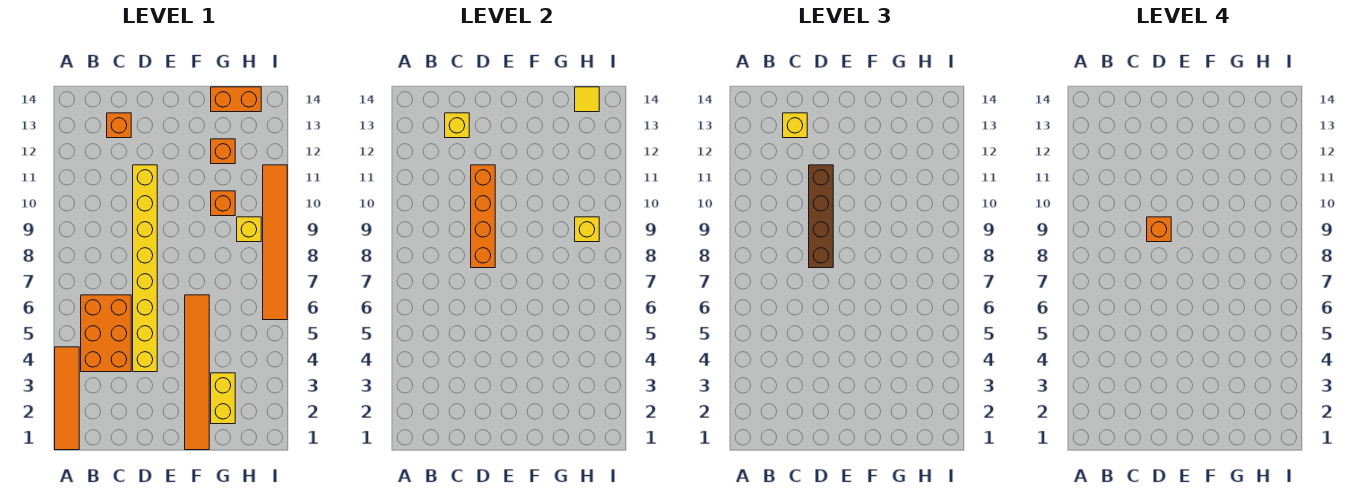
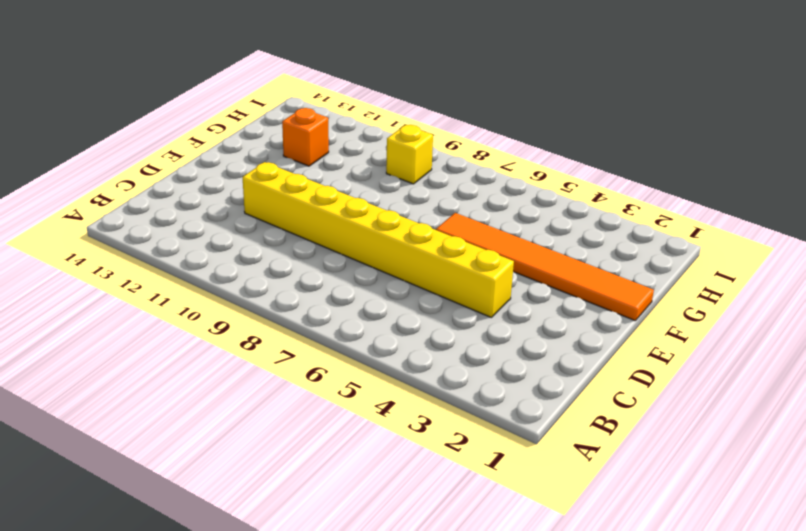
none -> orange tile A1:A4 level 1
none -> orange brick B4:C6 level 1
none -> orange brick C13 level 1

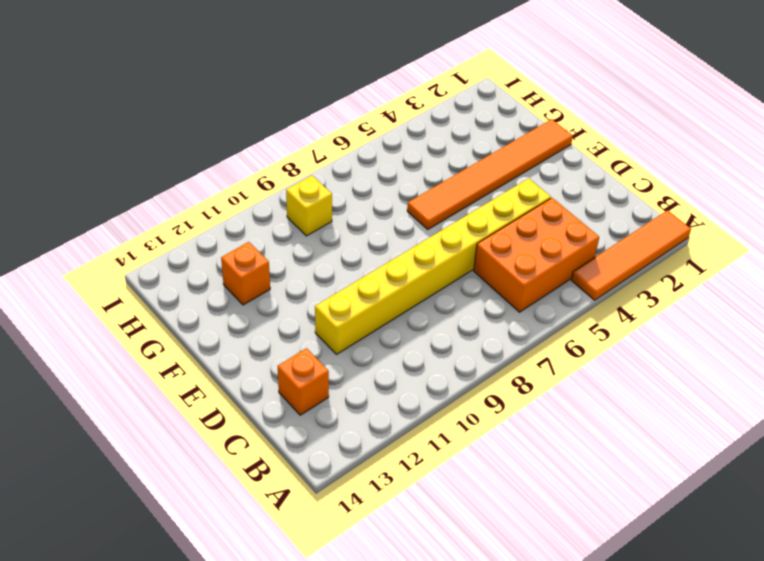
none -> yellow brick G2:G3 level 1
none -> orange brick G10 level 1
none -> orange brick G14:H14 level 1

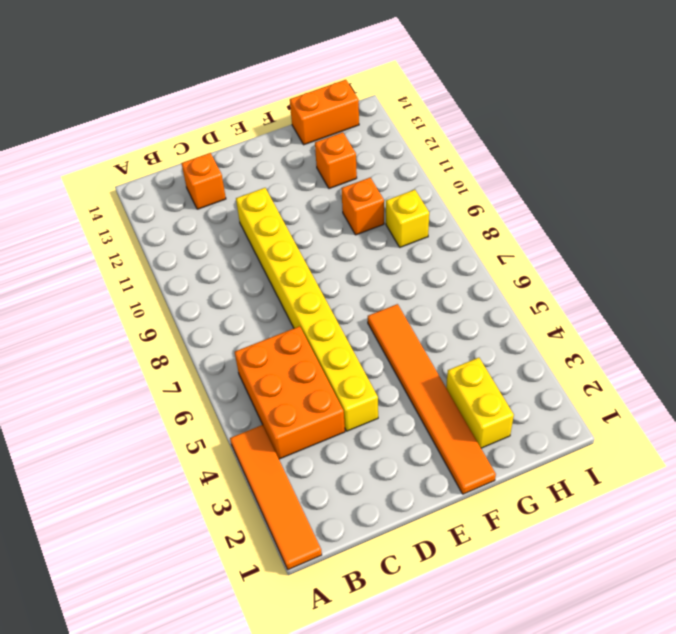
none -> orange tile I6:I11 level 1
none -> yellow brick C13 level 2
none -> orange brick D8:D11 level 2

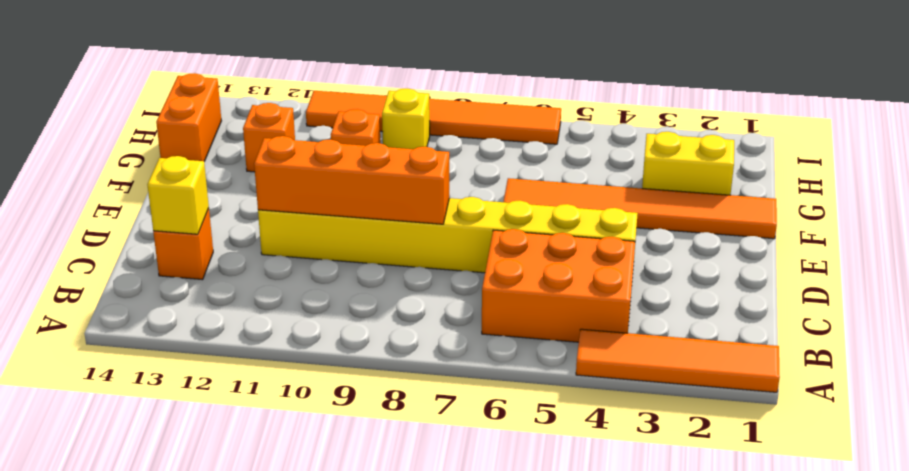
none -> yellow brick H9 level 2
none -> yellow tile H14 level 2
none -> yellow brick C13 level 3

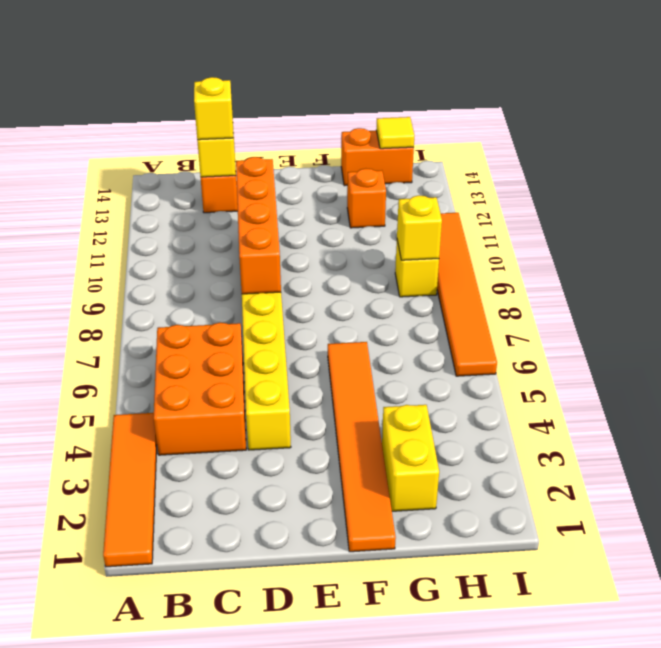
none -> orange brick G10 level 1
none -> brown brick D8:D11 level 3
none -> orange brick D9 level 4

